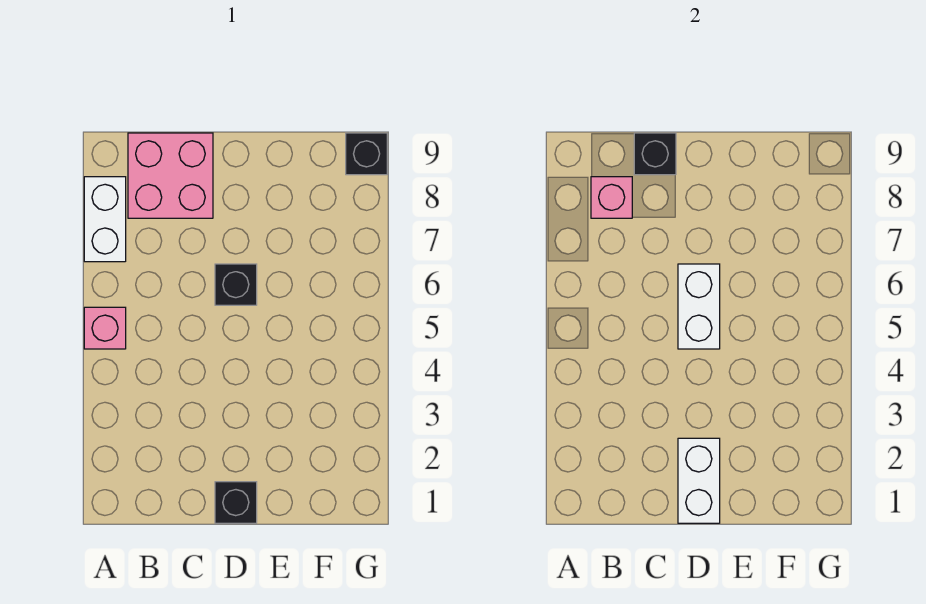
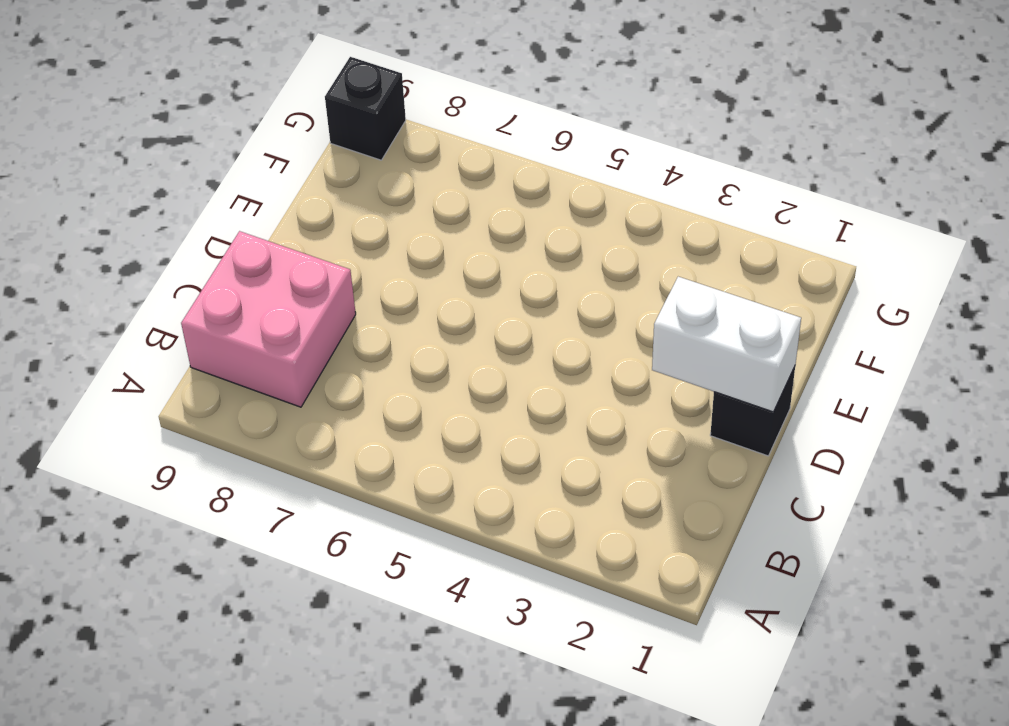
none -> pink brick A5 level 1
none -> white brick A7:A8 level 1

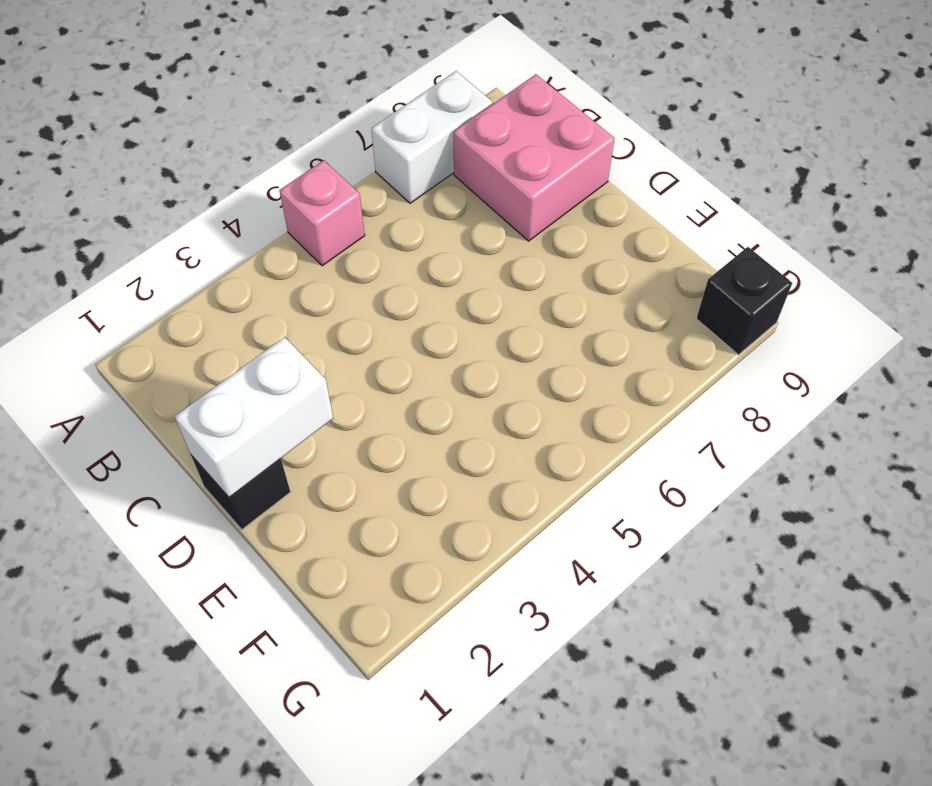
none -> black brick D6 level 1
none -> pink brick B8 level 2

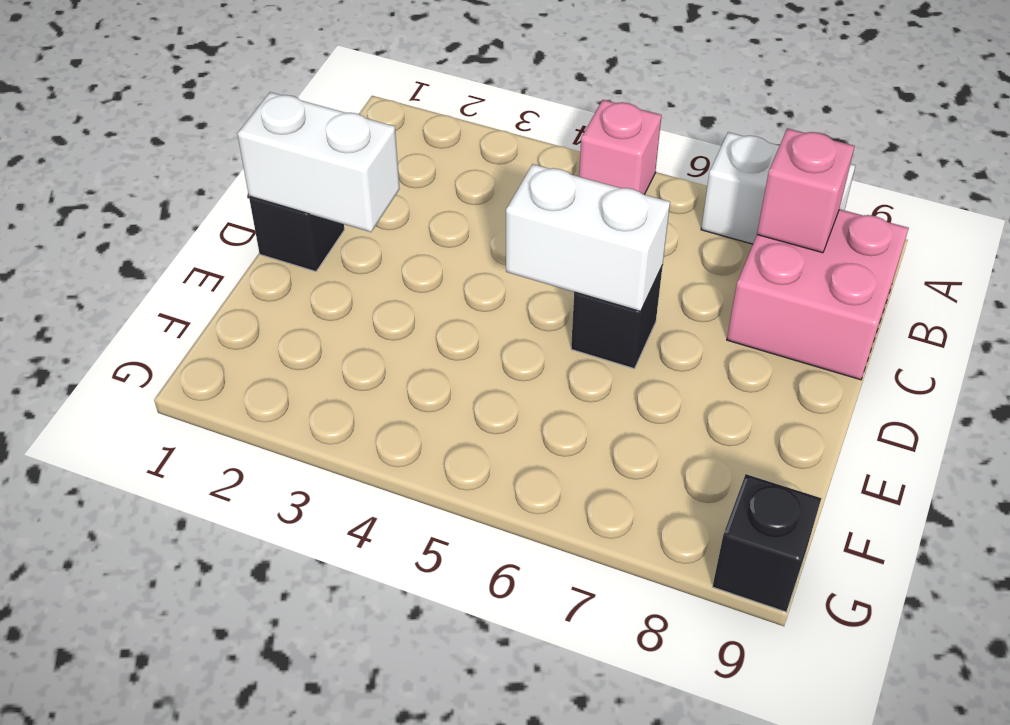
none -> black brick C9 level 2

